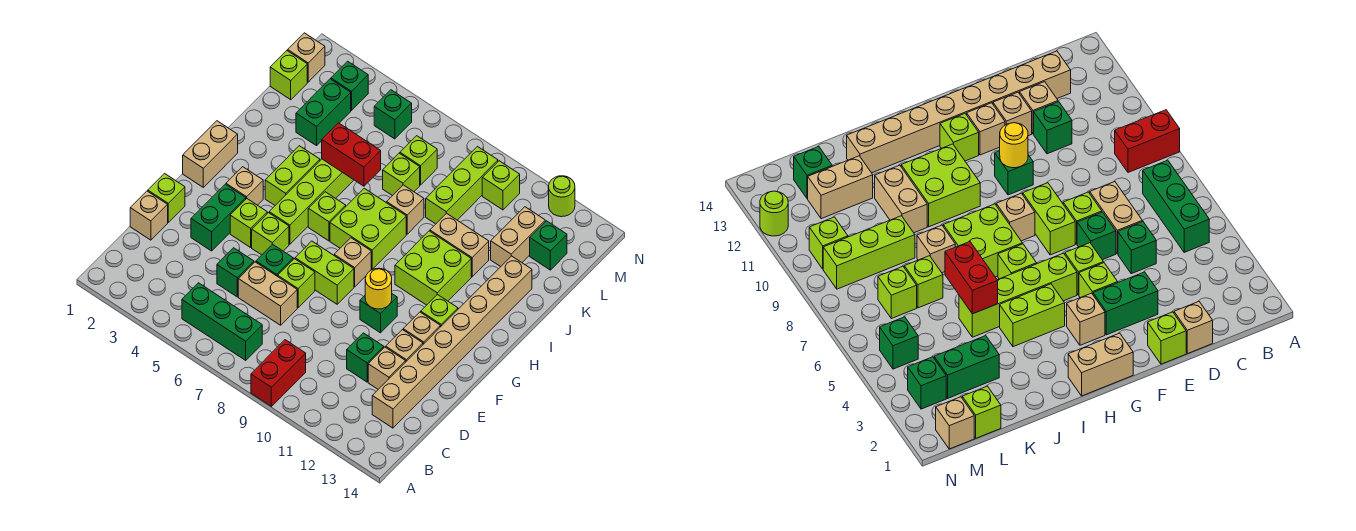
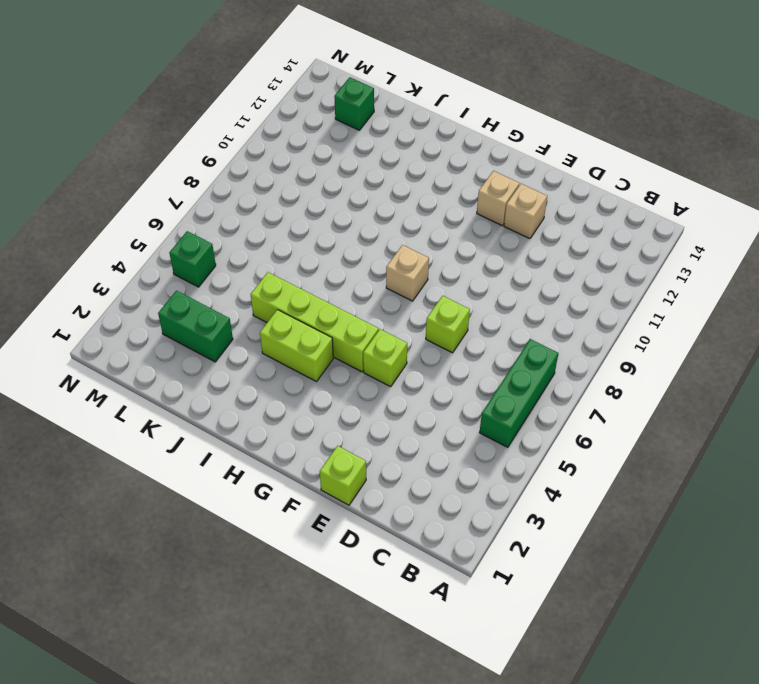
none -> red brick A9:B9 level 1
none -> tan brick C13:J13 level 1
none -> tan brick D1 level 1
none -> green brick D5 level 1

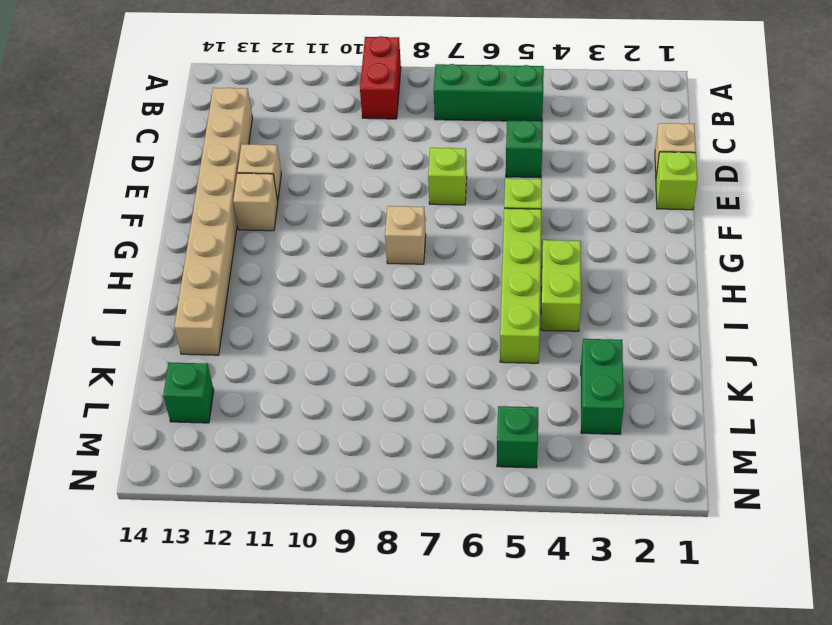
none -> tan brick D6:D7 level 1
none -> green brick D11 level 1
none -> tan brick D12 level 1
none -> green brick E3:F3 level 1

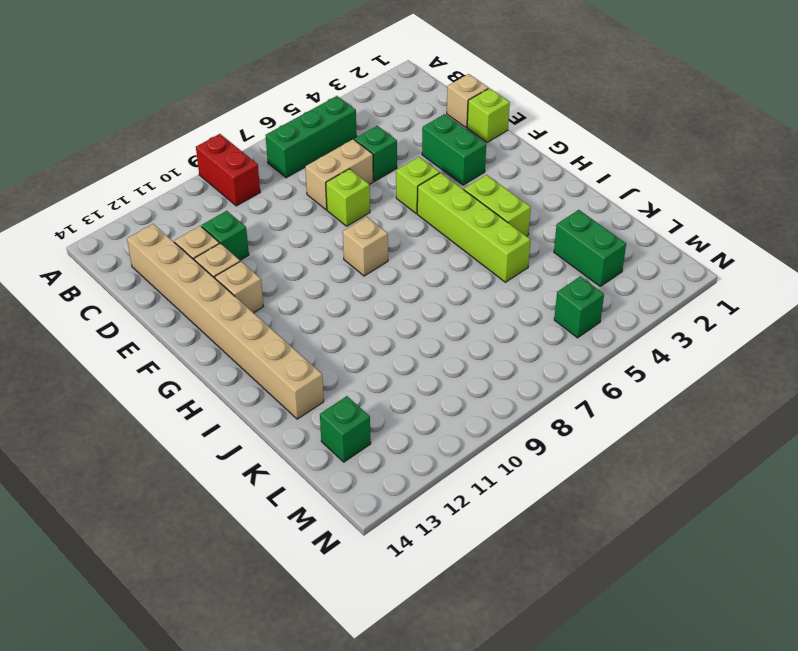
none -> green brick E6 level 1
none -> lime brick F4 level 1
none -> lime brick F7:F8 level 1
none -> green brick F10 level 1

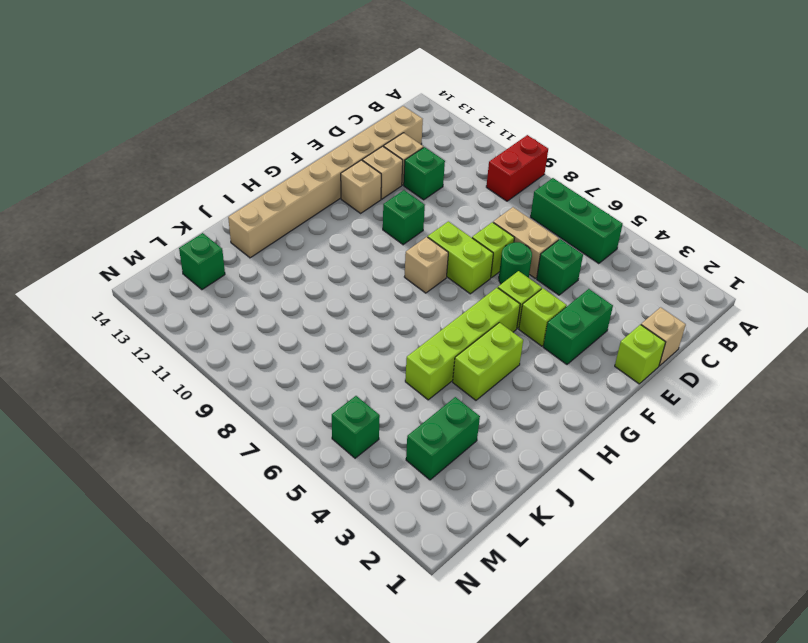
green round brick E6 level 1 -> green brick E6 level 1
none -> tan brick G1:H1 level 1
none -> tan brick G3 level 1
none -> lime brick G12 level 1
none -> lime brick H6 level 1

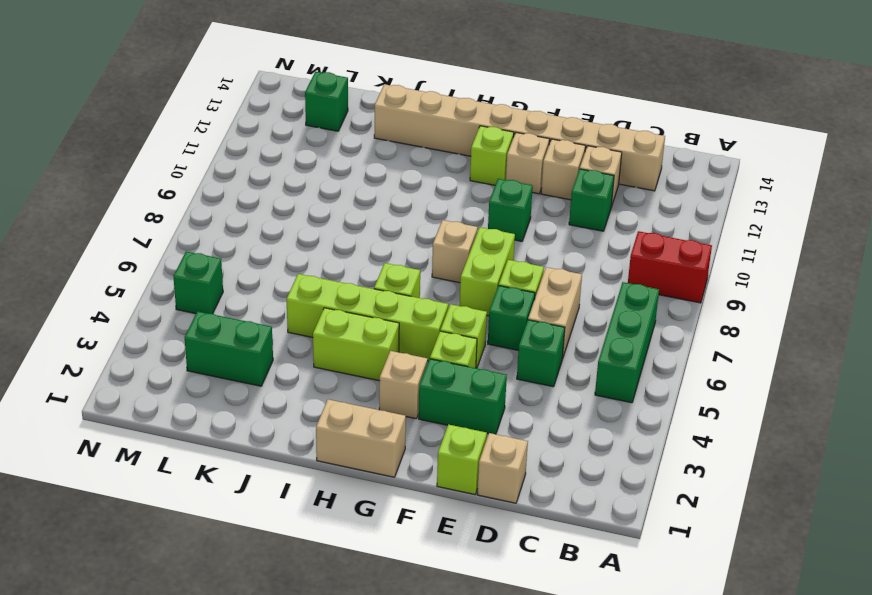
none -> lime brick H7:I8 level 1
none -> lime brick H10:I11 level 1
none -> tan brick J8 level 1
none -> tan brick J10:J11 level 1

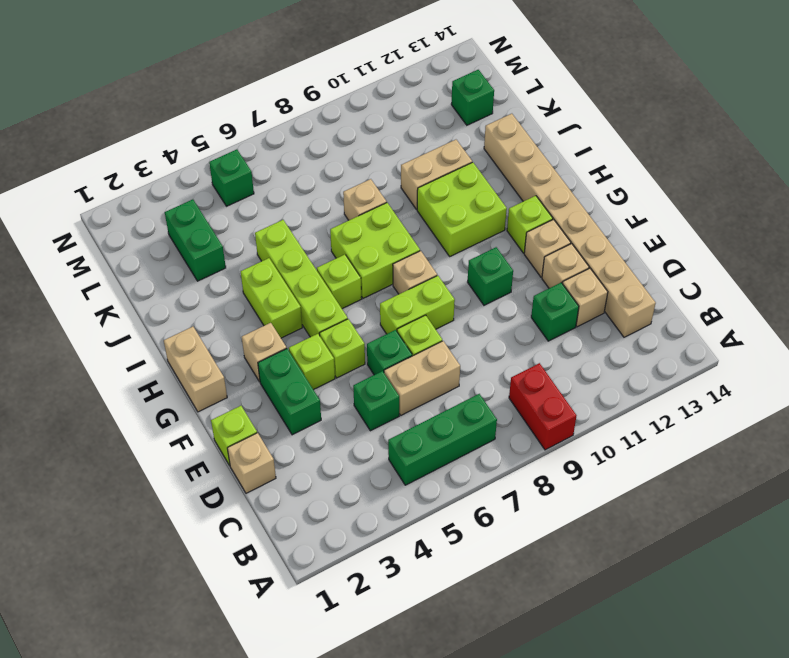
none -> lime brick K7 level 1
none -> lime brick K9:M9 level 1
none -> tan brick K12:L12 level 1
none -> lime brick L1 level 1

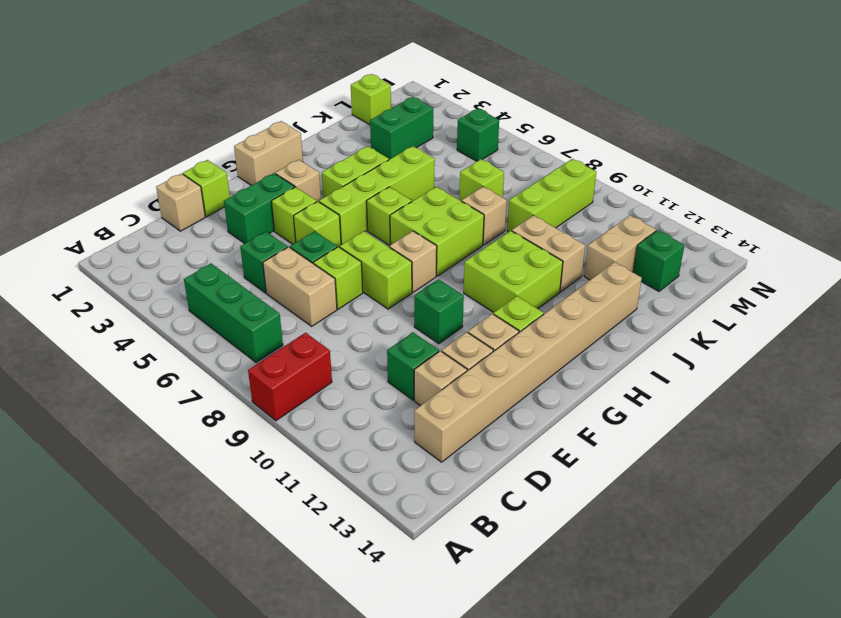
none -> lime brick L7 level 1
none -> tan brick M1 level 1
none -> green brick M3 level 1
none -> lime brick M10 level 1

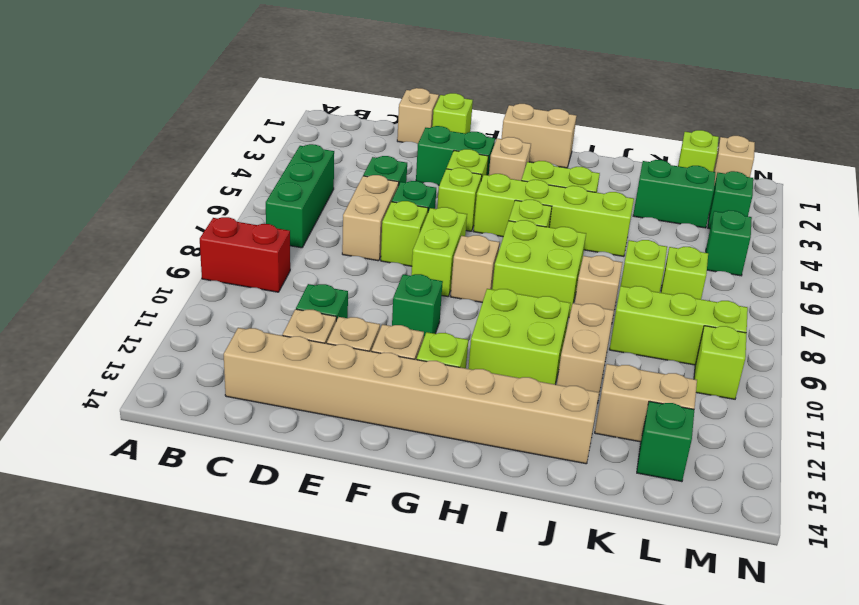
none -> lime round brick N12 level 1
none -> yellow round brick F10 level 2
none -> red brick J5:J6 level 2

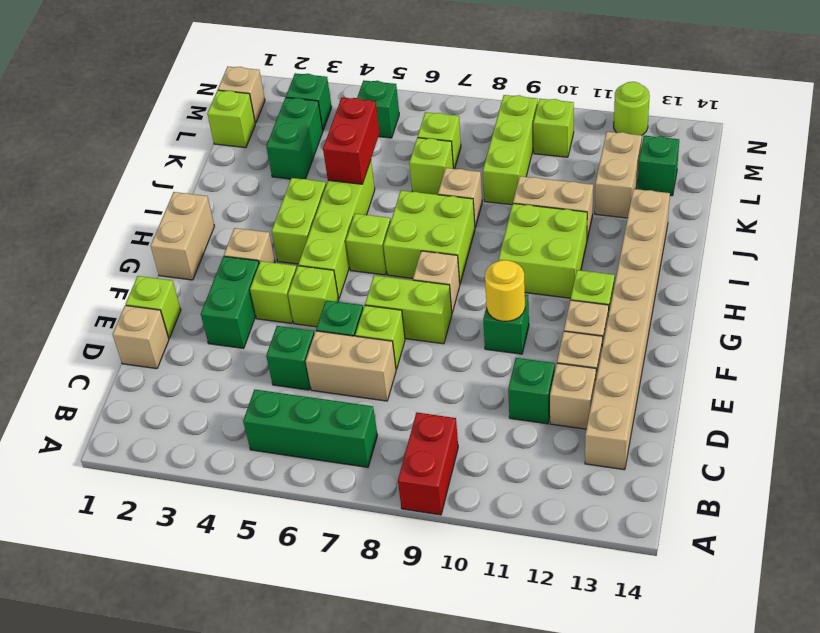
red brick J5:K5 level 2 -> red brick J5:J6 level 2

